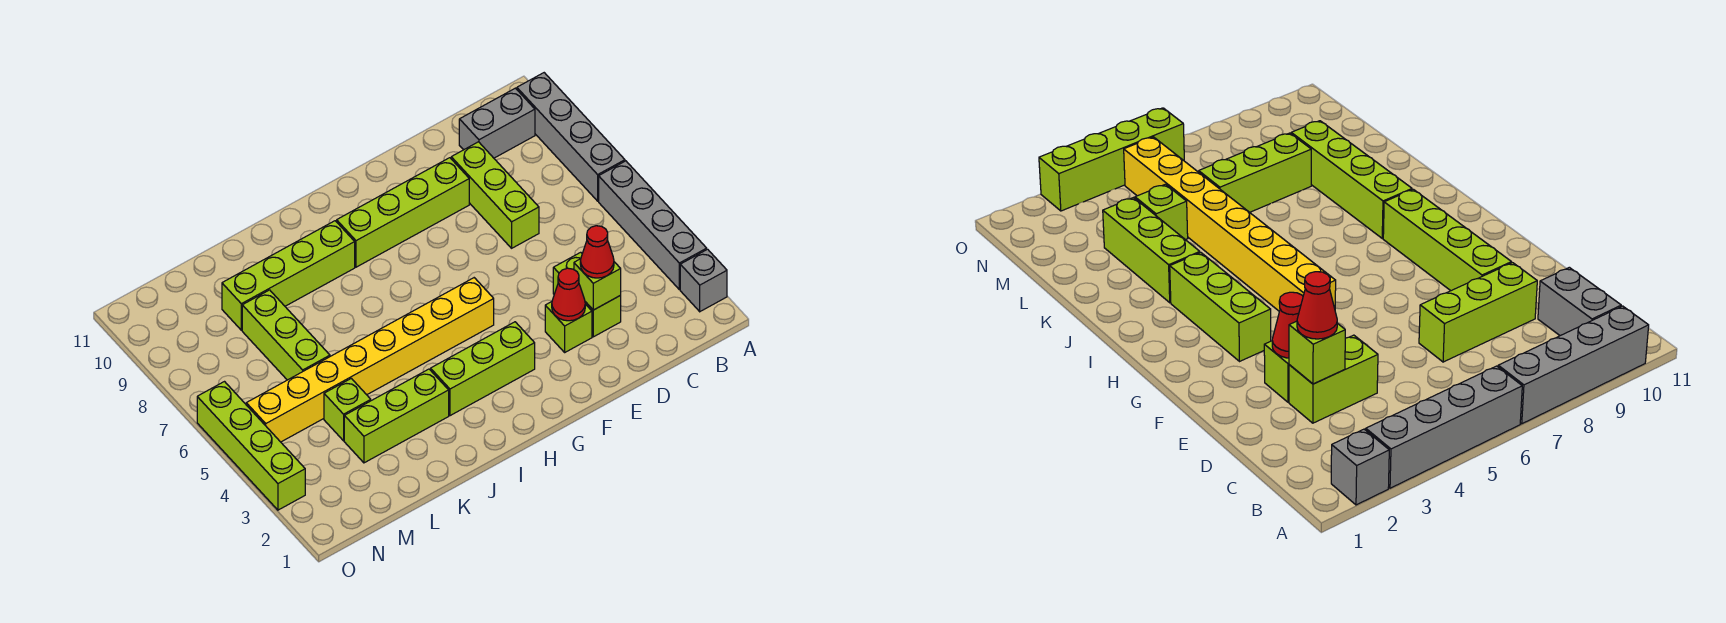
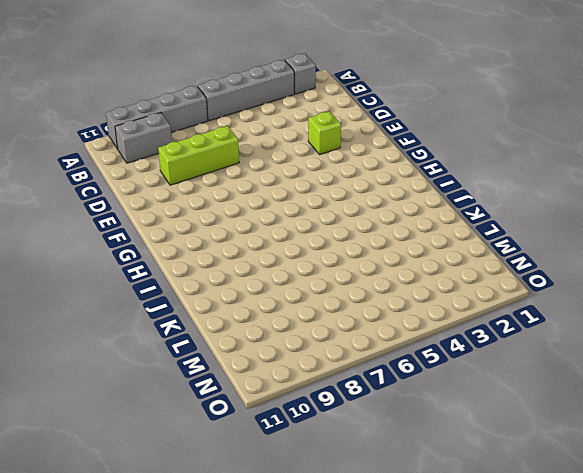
grey brick B9:B10 level 1 -> grey brick B10:C10 level 1
none -> lime brick D3:D4 level 1
none -> lime brick E9:H9 level 1
none -> lime brick G3:I3 level 1

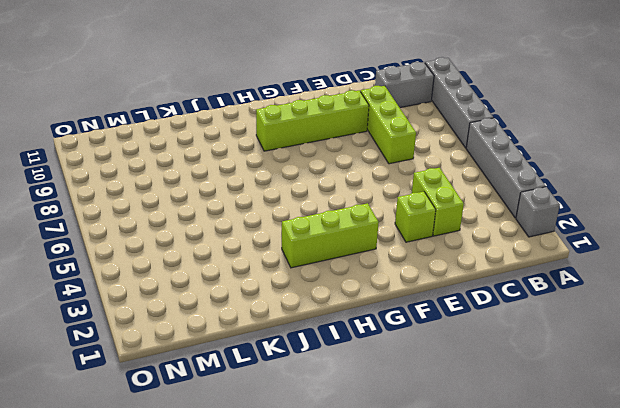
none -> yellow brick G5:N5 level 1
none -> lime brick I9:L9 level 1
none -> lime brick J3:L3 level 1

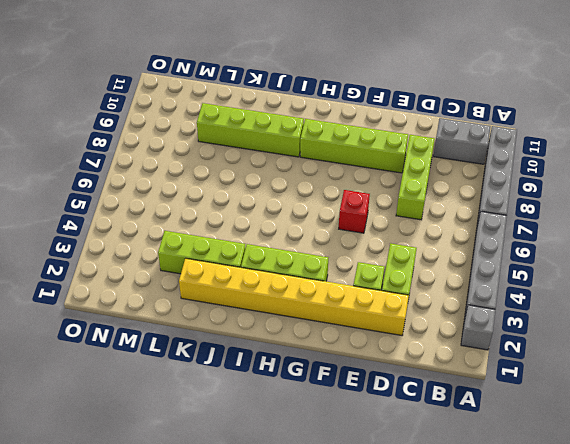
yellow brick D2:K2 level 1 -> yellow brick G5:N5 level 1
red brick F6 level 1 -> none
none -> lime brick L4 level 1
none -> lime brick L6:L8 level 1
none -> lime brick O3:O6 level 1

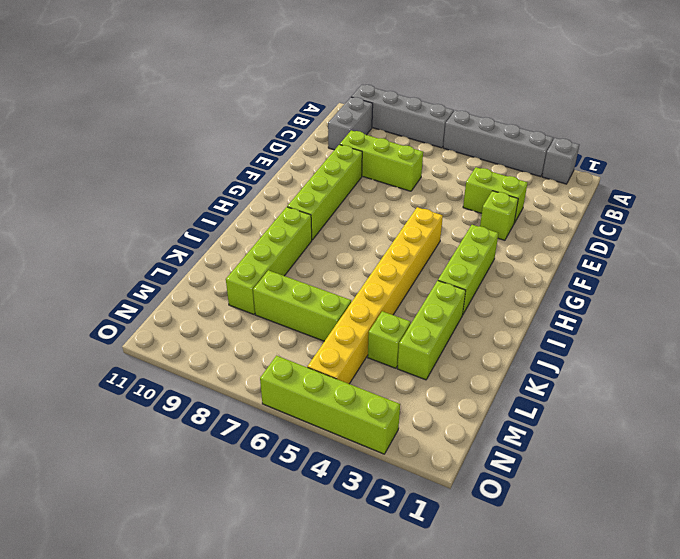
none -> lime brick D3 level 2
none -> red cone E3 level 2
none -> red cone D3 level 3

